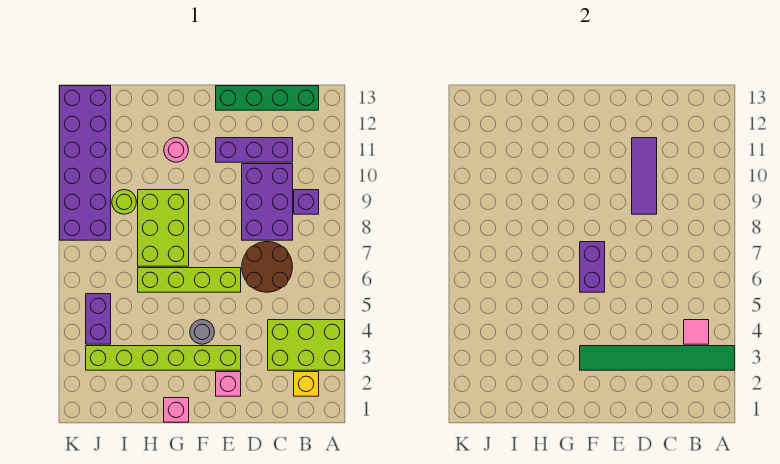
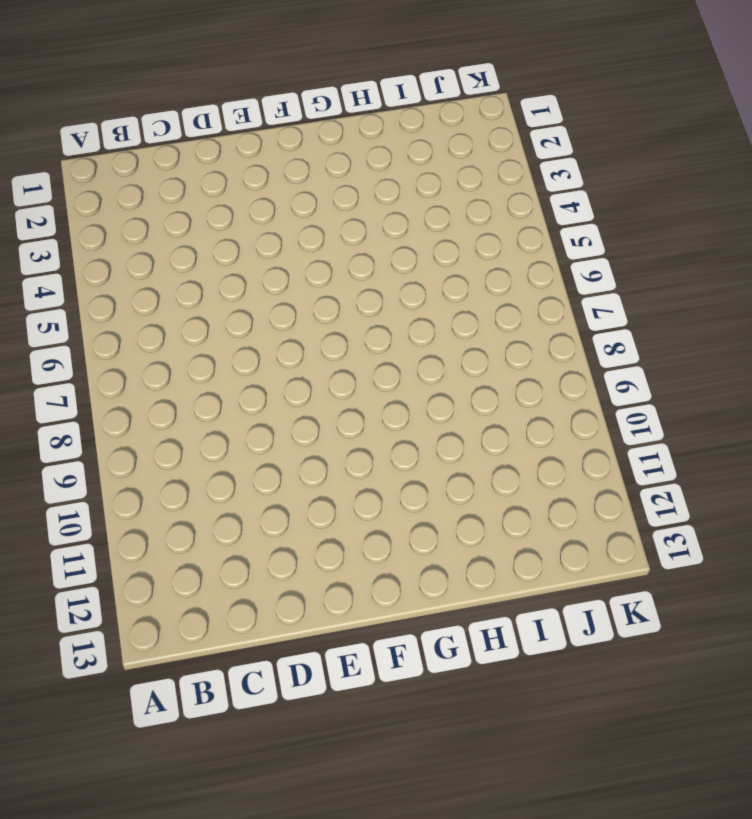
none -> lime brick A3:C4 level 1
none -> yellow brick B2 level 1
none -> purple brick B9 level 1

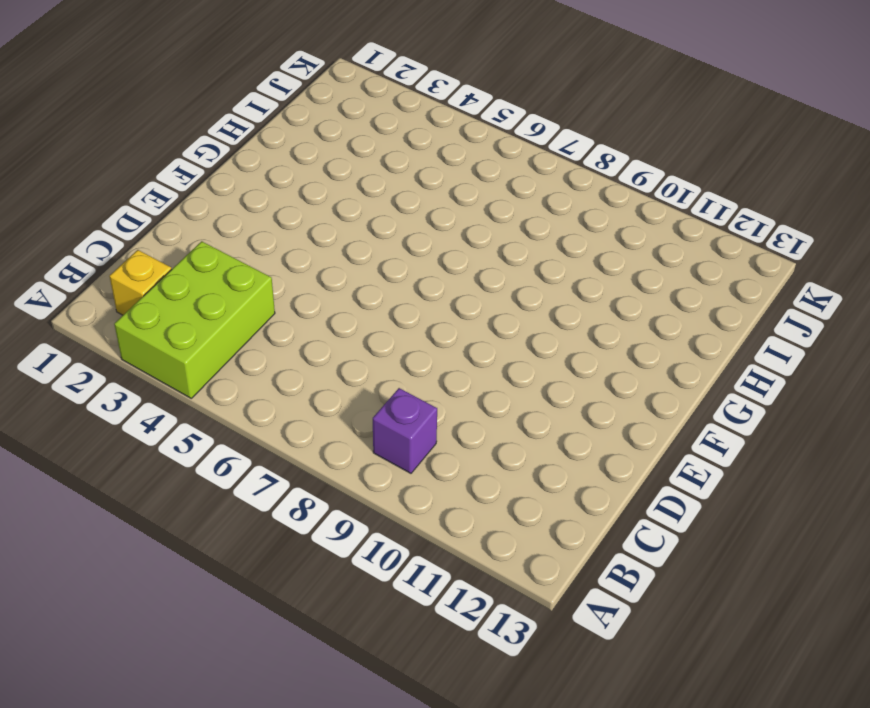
none -> green brick B13:E13 level 1
none -> brown round brick C6:D7 level 1
none -> purple brick C8:D10 level 1

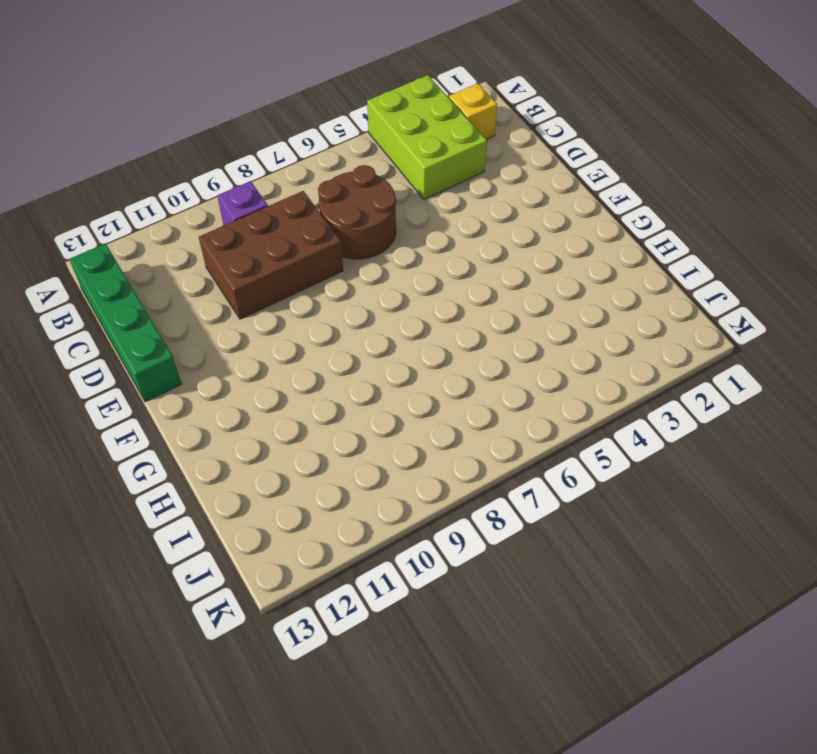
brown brick C8:D10 level 1 -> purple brick C8:D10 level 1
none -> purple brick C11:E11 level 1
none -> pink brick E2 level 1
none -> lime brick E3:J3 level 1

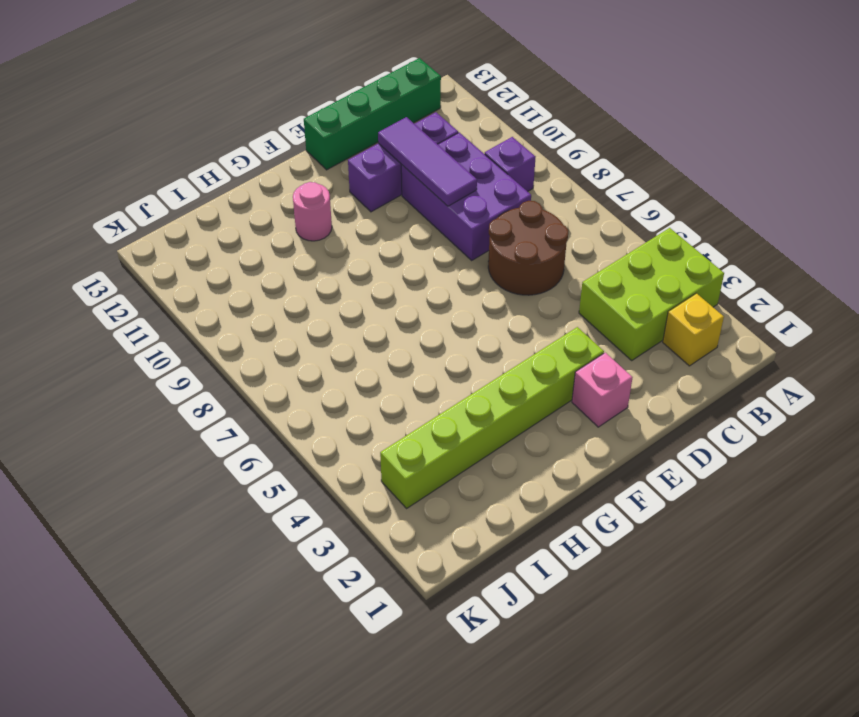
none -> lime brick E6:H6 level 1
none -> grey round brick F4 level 1
none -> pink brick G1 level 1

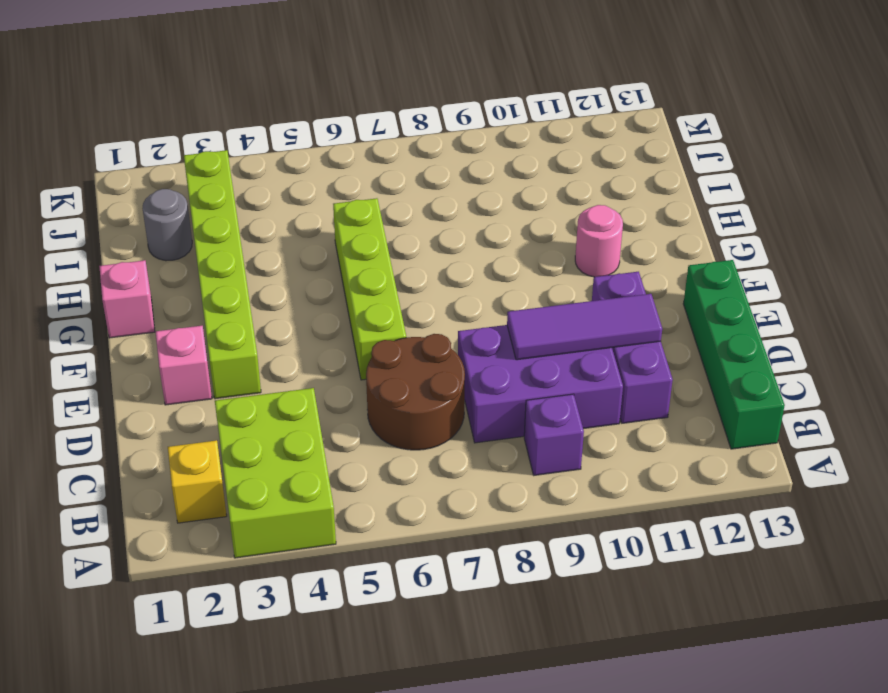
grey round brick I2 level 1 -> grey round brick F4 level 1
none -> lime brick G7:H9 level 1
none -> lime round brick I9 level 1
none -> purple brick J4:J5 level 1

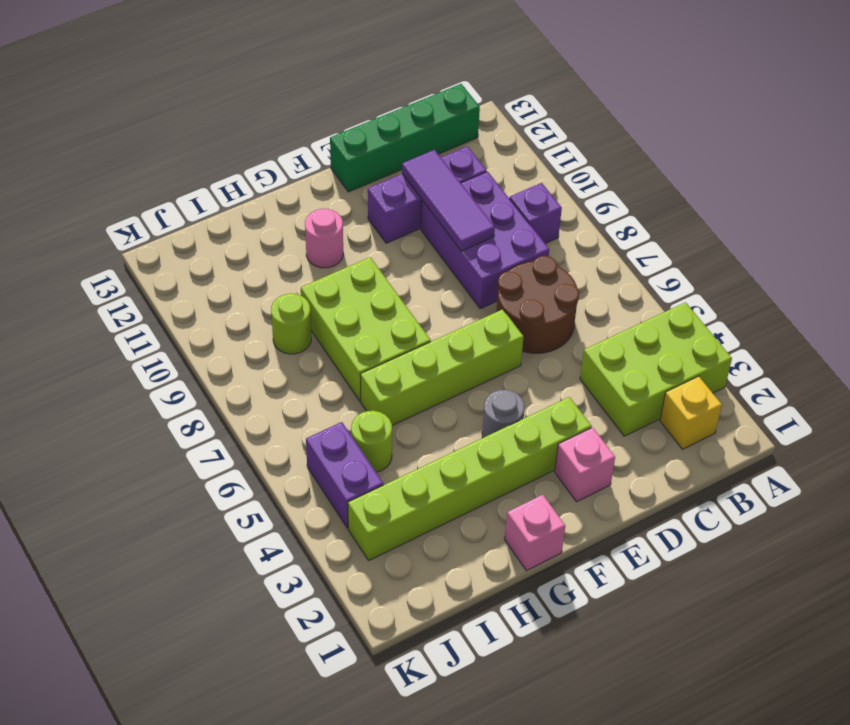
lime round brick I5 level 1 -> none
none -> purple brick J8:K13 level 1
none -> green tile A3:F3 level 2
none -> pink tile B4 level 2

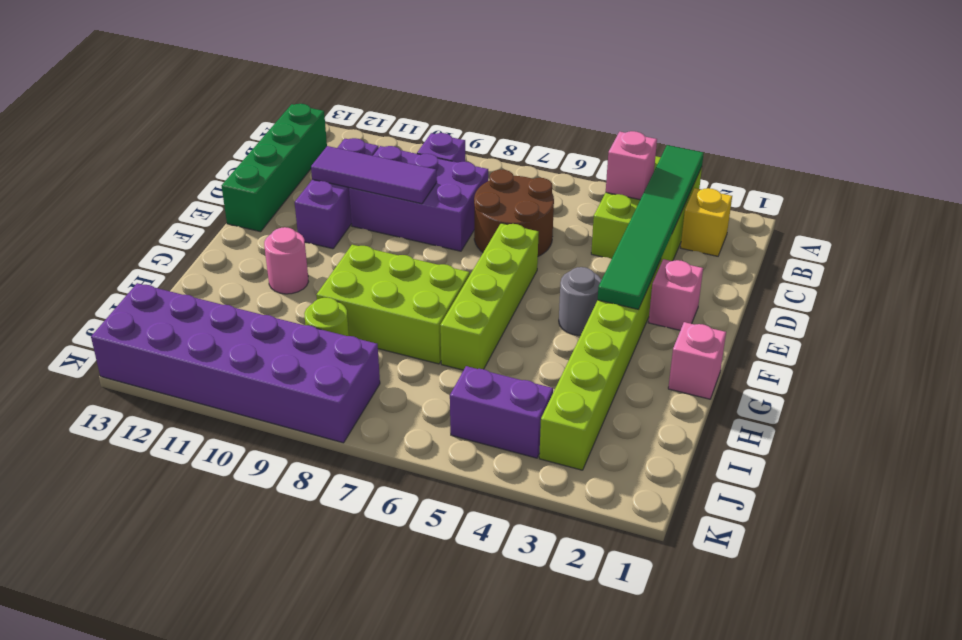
pink brick B4 level 2 -> pink tile B4 level 2
none -> purple brick F6:F7 level 2

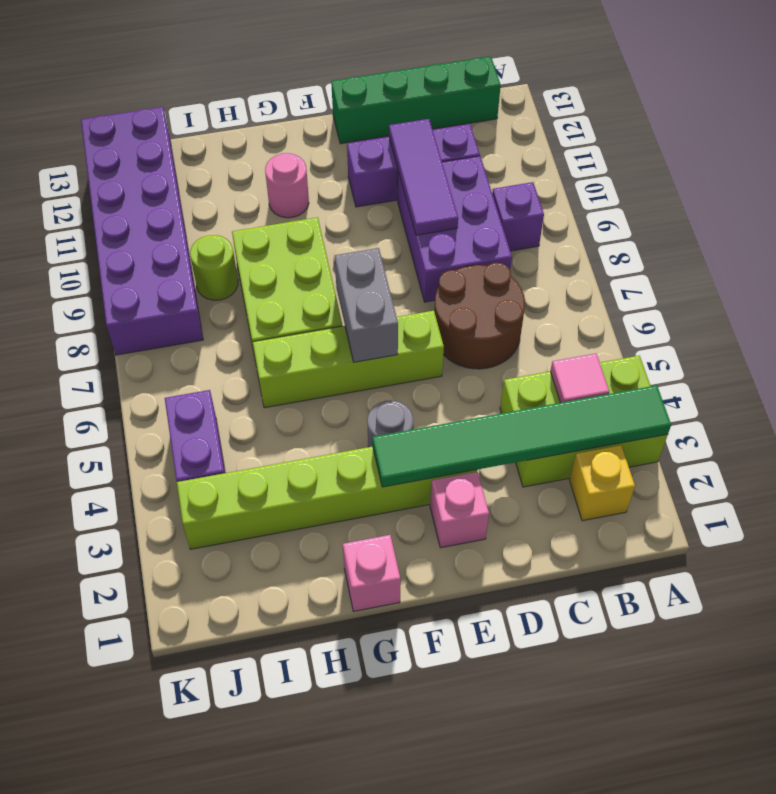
grey brick F6:F7 level 2 -> purple brick F6:F7 level 2

